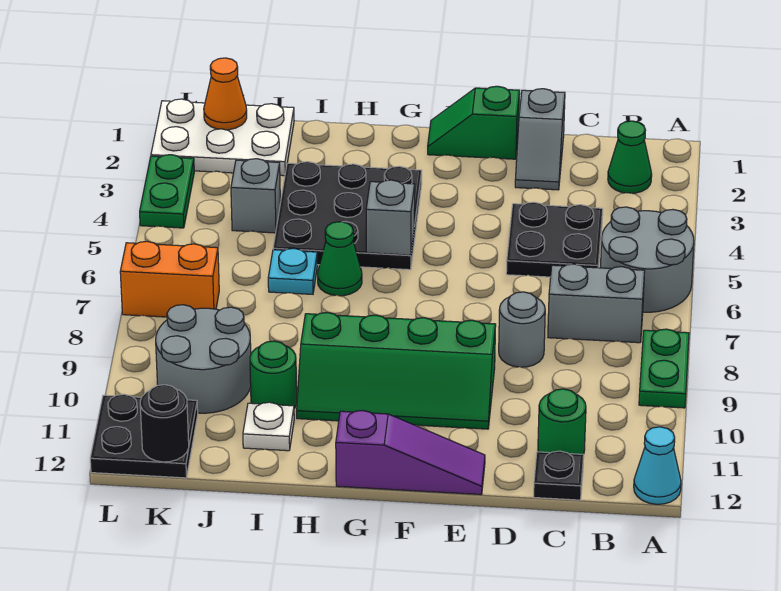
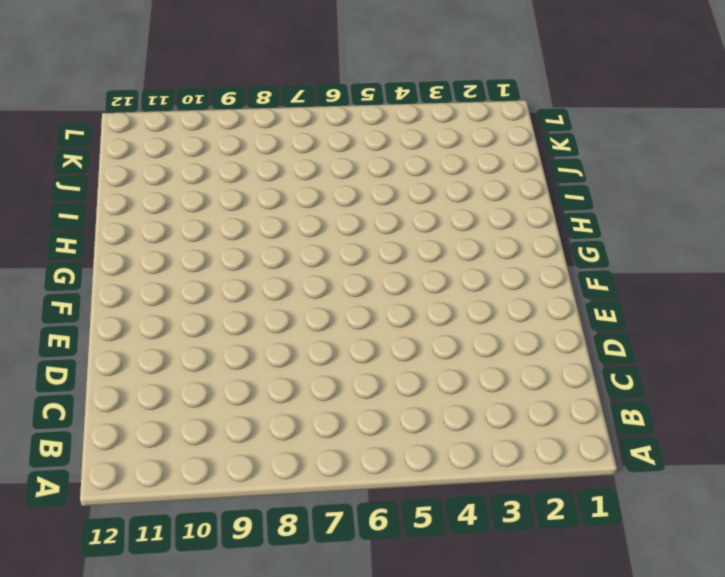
none -> grey round brick A5:B6 level 1
none -> green plate A8:A9 level 1
none -> cyan cone A12 level 1

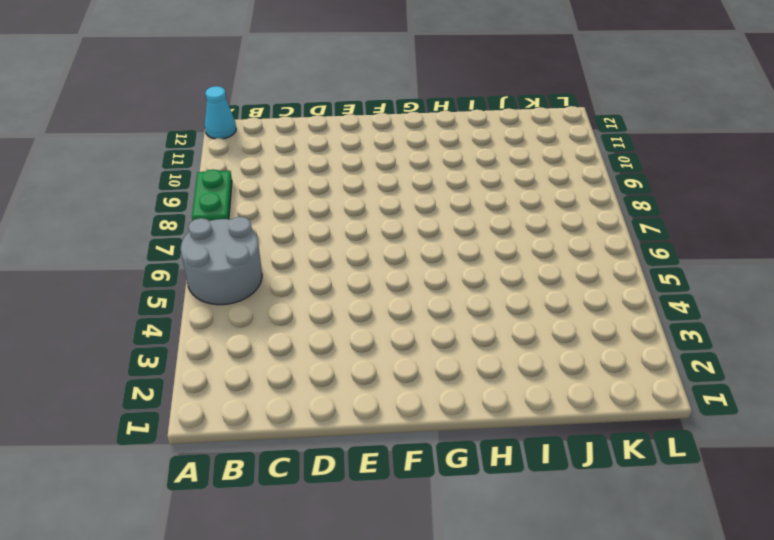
none -> green cone B2 level 1
none -> grey brick B7:C7 level 1
none -> black plate C4:D5 level 1

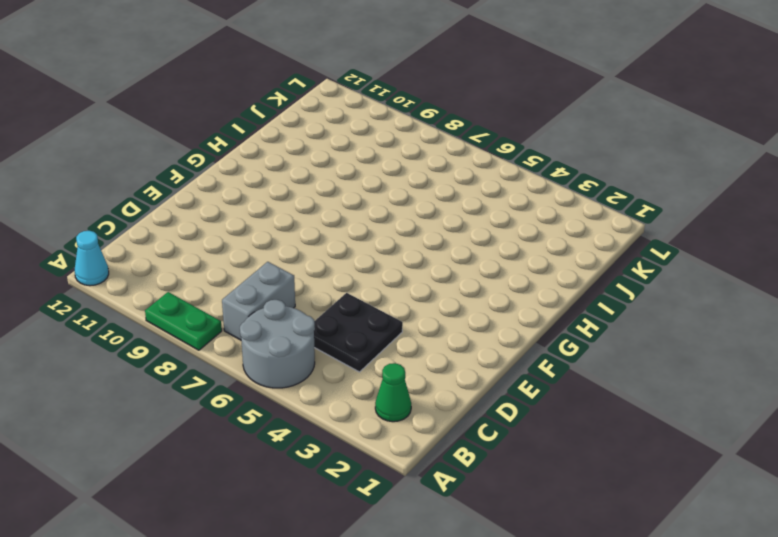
none -> green round brick C11 level 1
none -> black plate C12 level 1
none -> grey slope D1:D2 level 1 top 1

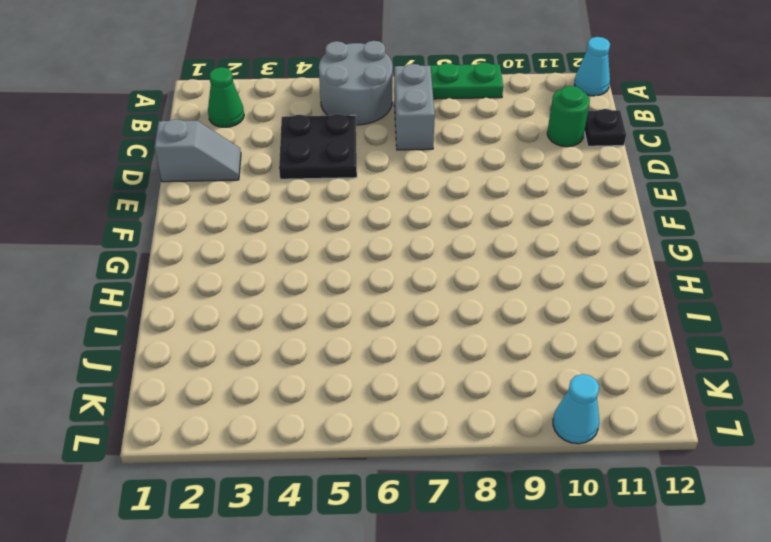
cyan cone L10 level 1 -> none
none -> grey round brick D8 level 1
none -> green slope E1:F1 level 1 top E
none -> green slope E9:H10 level 1 top 9

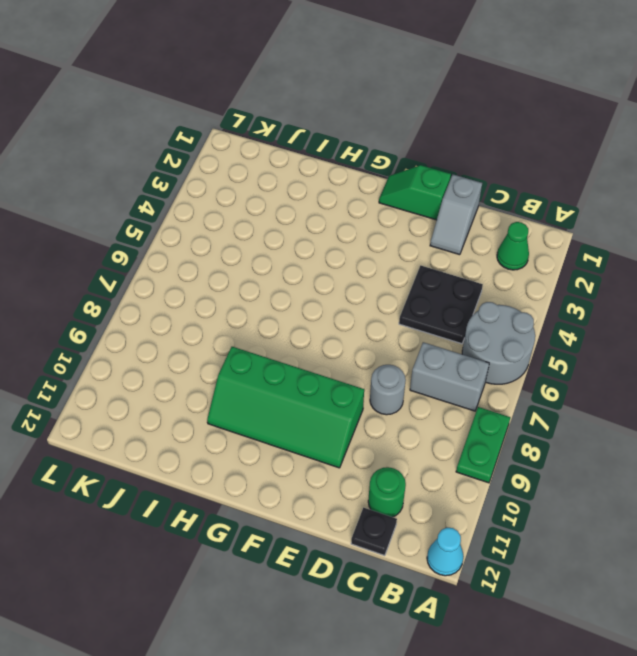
none -> purple slope E12:G12 level 1 top G
none -> black plate G3:I5 level 1
none -> green cone H6 level 1

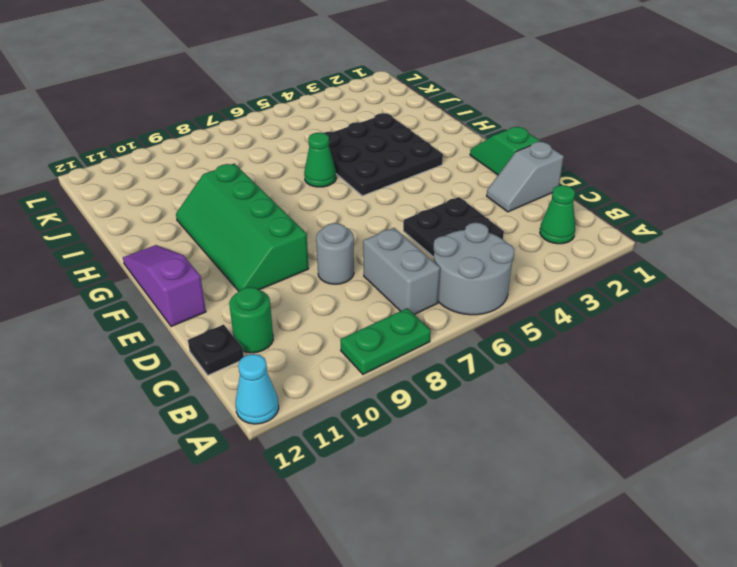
purple slope E12:G12 level 1 top E -> purple slope E12:G12 level 1 top G
none -> cyan plate I6 level 1
none -> green round brick I10 level 1
none -> white plate I11 level 1

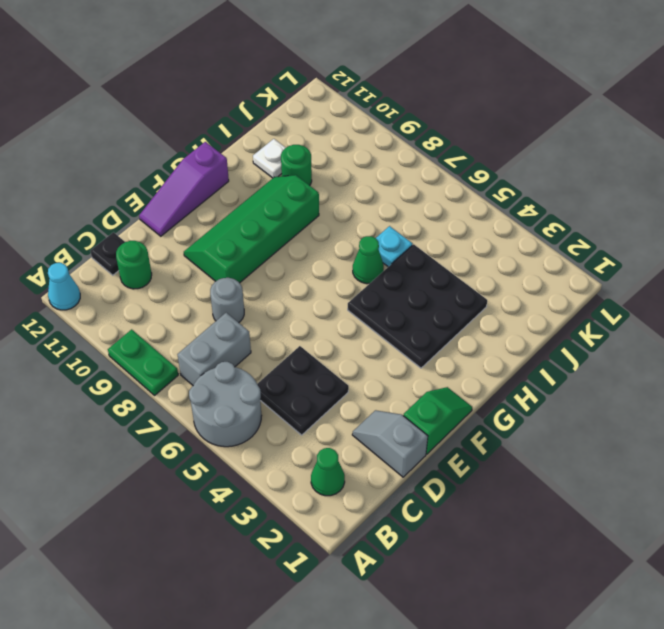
none -> white plate J1:L2 level 1
none -> grey brick J4 level 1
none -> grey round brick J9:K10 level 1

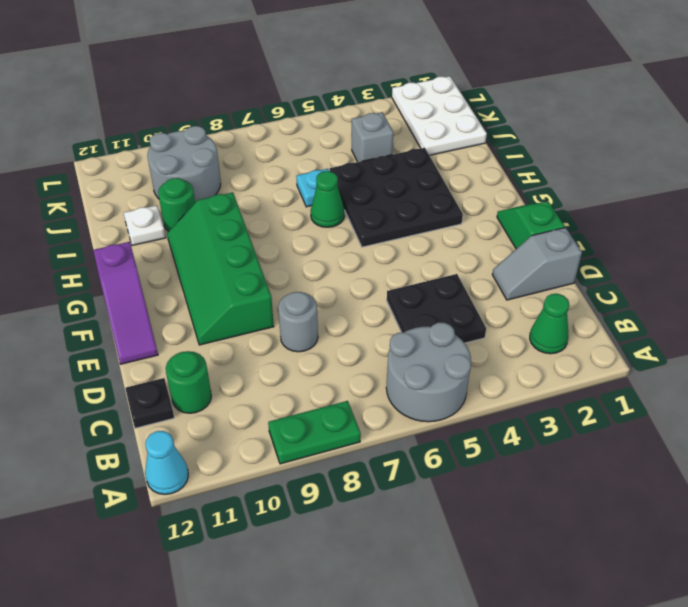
none -> grey brick B7:C7 level 1
none -> orange brick K7:L7 level 1
none -> black plate K11:L12 level 1

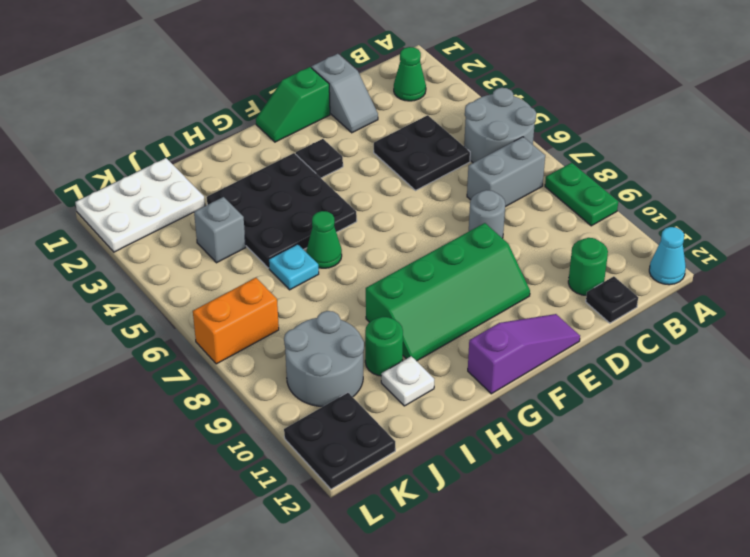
black plate F3 level 1 -> none
none -> green plate L3:L4 level 1
none -> grey brick G5 level 2
none -> orange cone K1 level 2

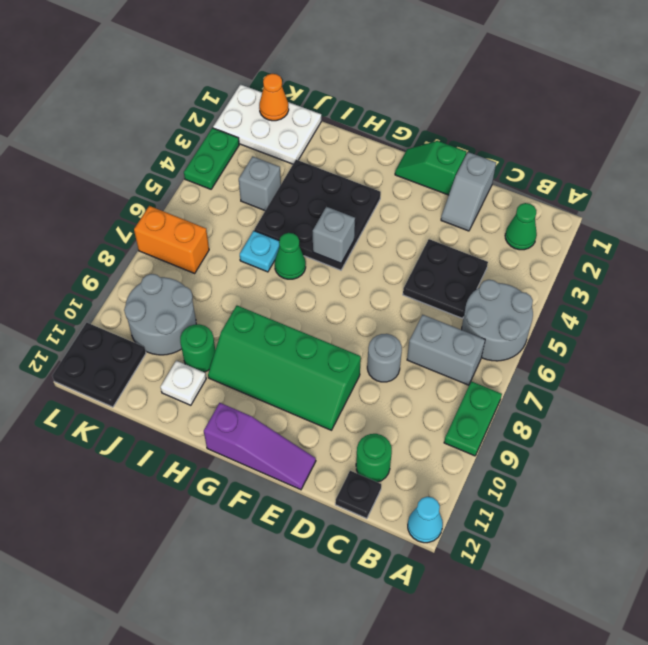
none -> black round brick K12 level 2

